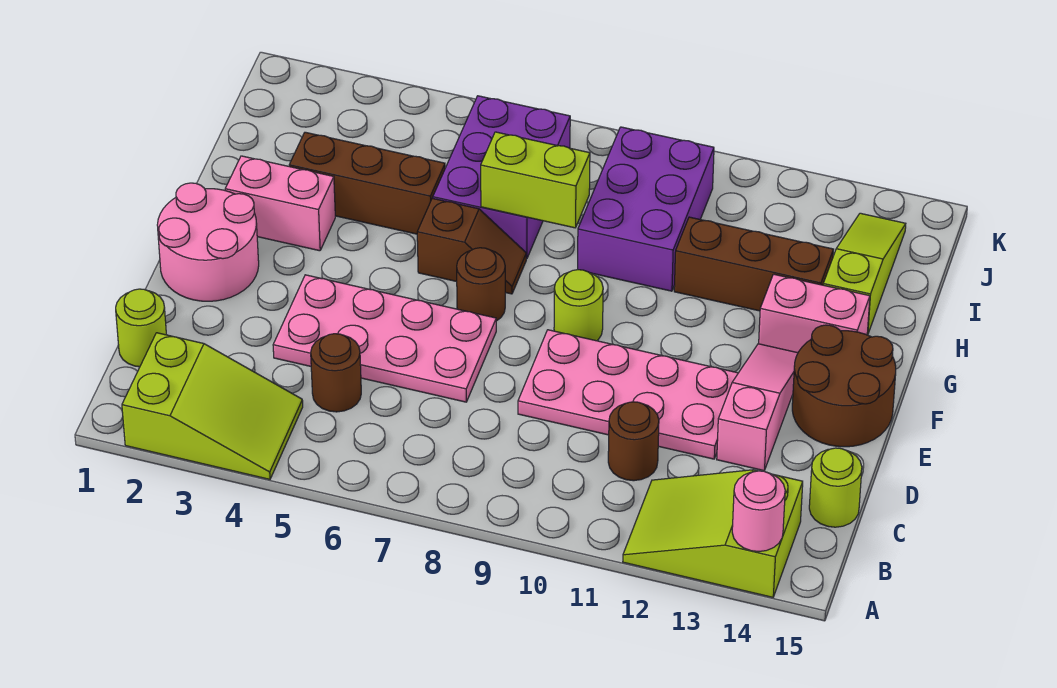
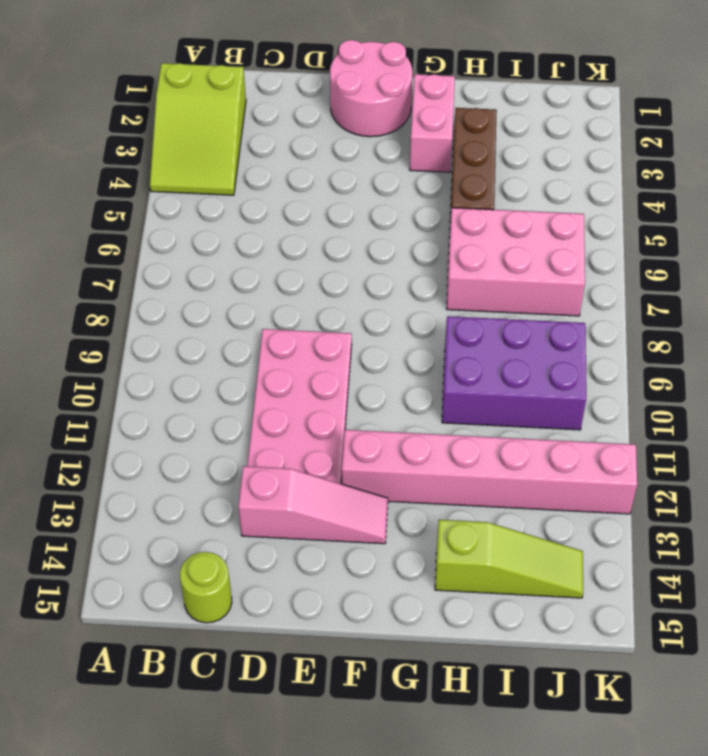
pink brick F12:K12 level 1 -> brown brick H11:H13 level 1
pink brick H6:J7 level 1 -> purple brick H6:J7 level 1
none -> lime slope A12:B14 level 1 top 14
none -> lime round brick C1 level 1
none -> brown round brick C5 level 1

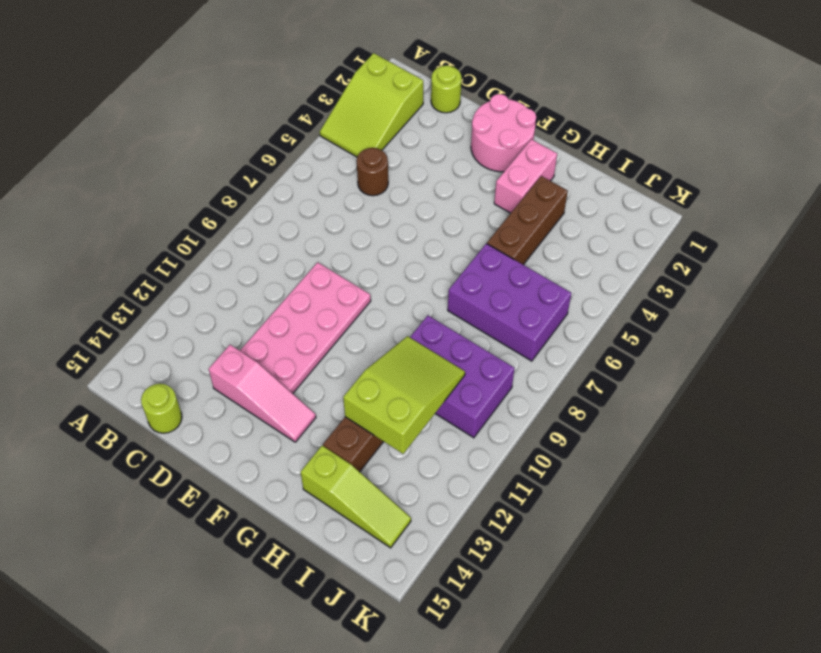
lime slope H10:I12 level 2 top 12 -> lime slope A12:B14 level 1 top 14
none -> brown round brick C11 level 1
none -> pink plate D4:E7 level 1
none -> brown round brick E14:F15 level 1

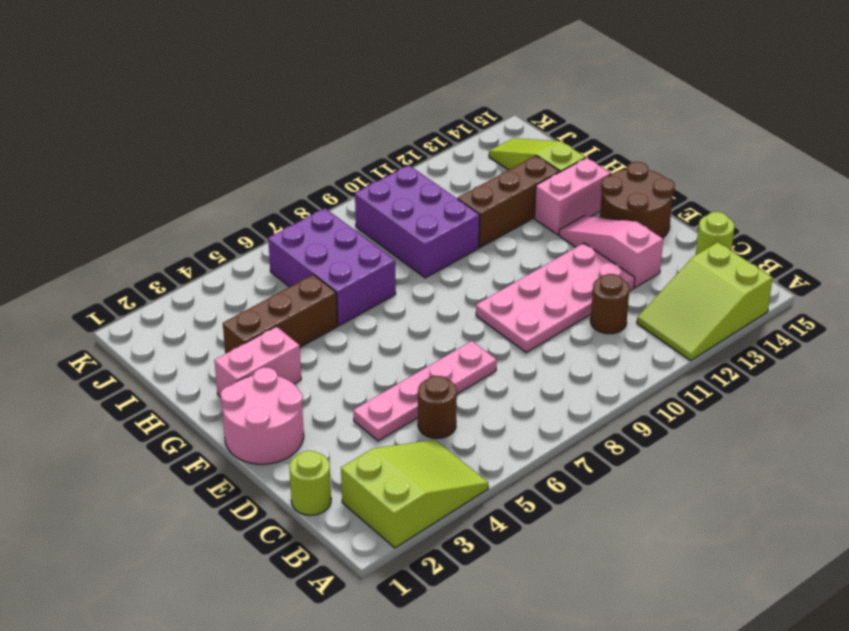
pink plate D4:D7 level 1 -> pink plate D4:E7 level 1
none -> brown round brick F7 level 1
none -> lime round brick F9 level 1
none -> brown slope G6:G7 level 1 top 6

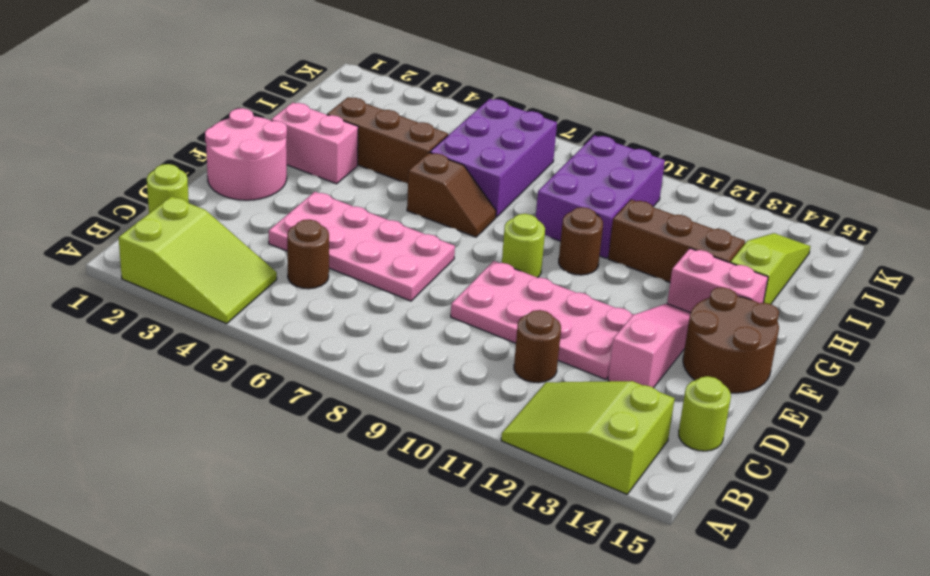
brown round brick G10 level 1 -> brown round brick F7 level 1
none -> pink round brick A14 level 2
none -> lime brick H7:H8 level 2

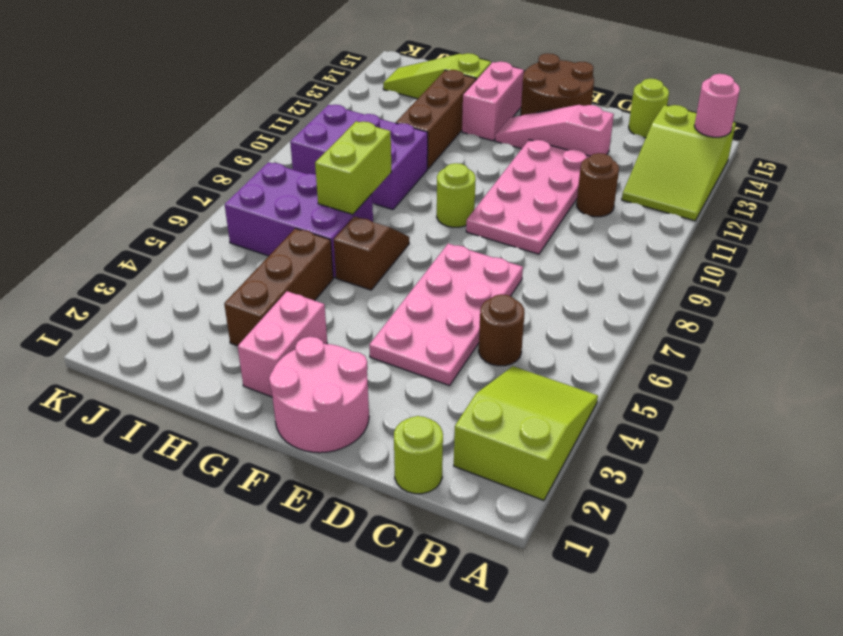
none -> brown round brick F7 level 1

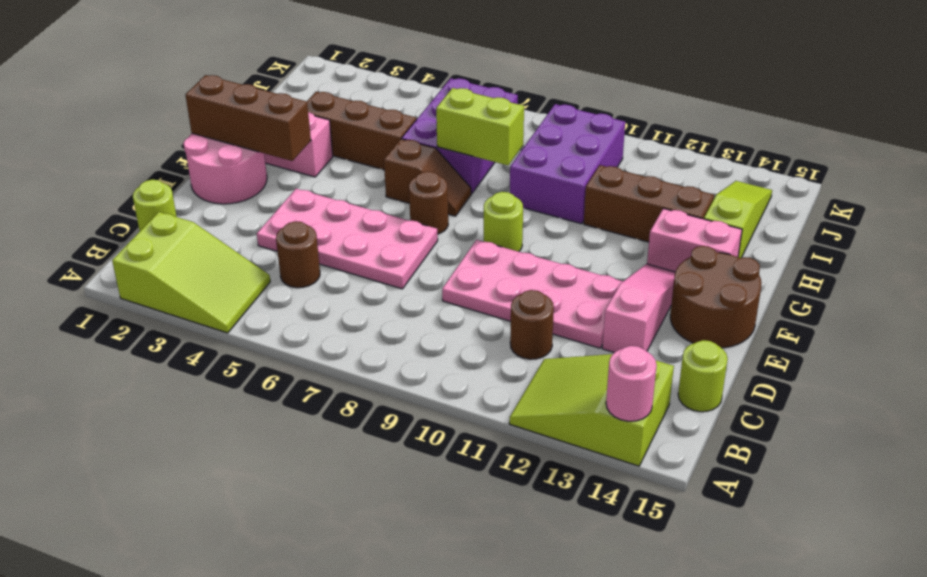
brown brick F1:F3 level 2 -> none

